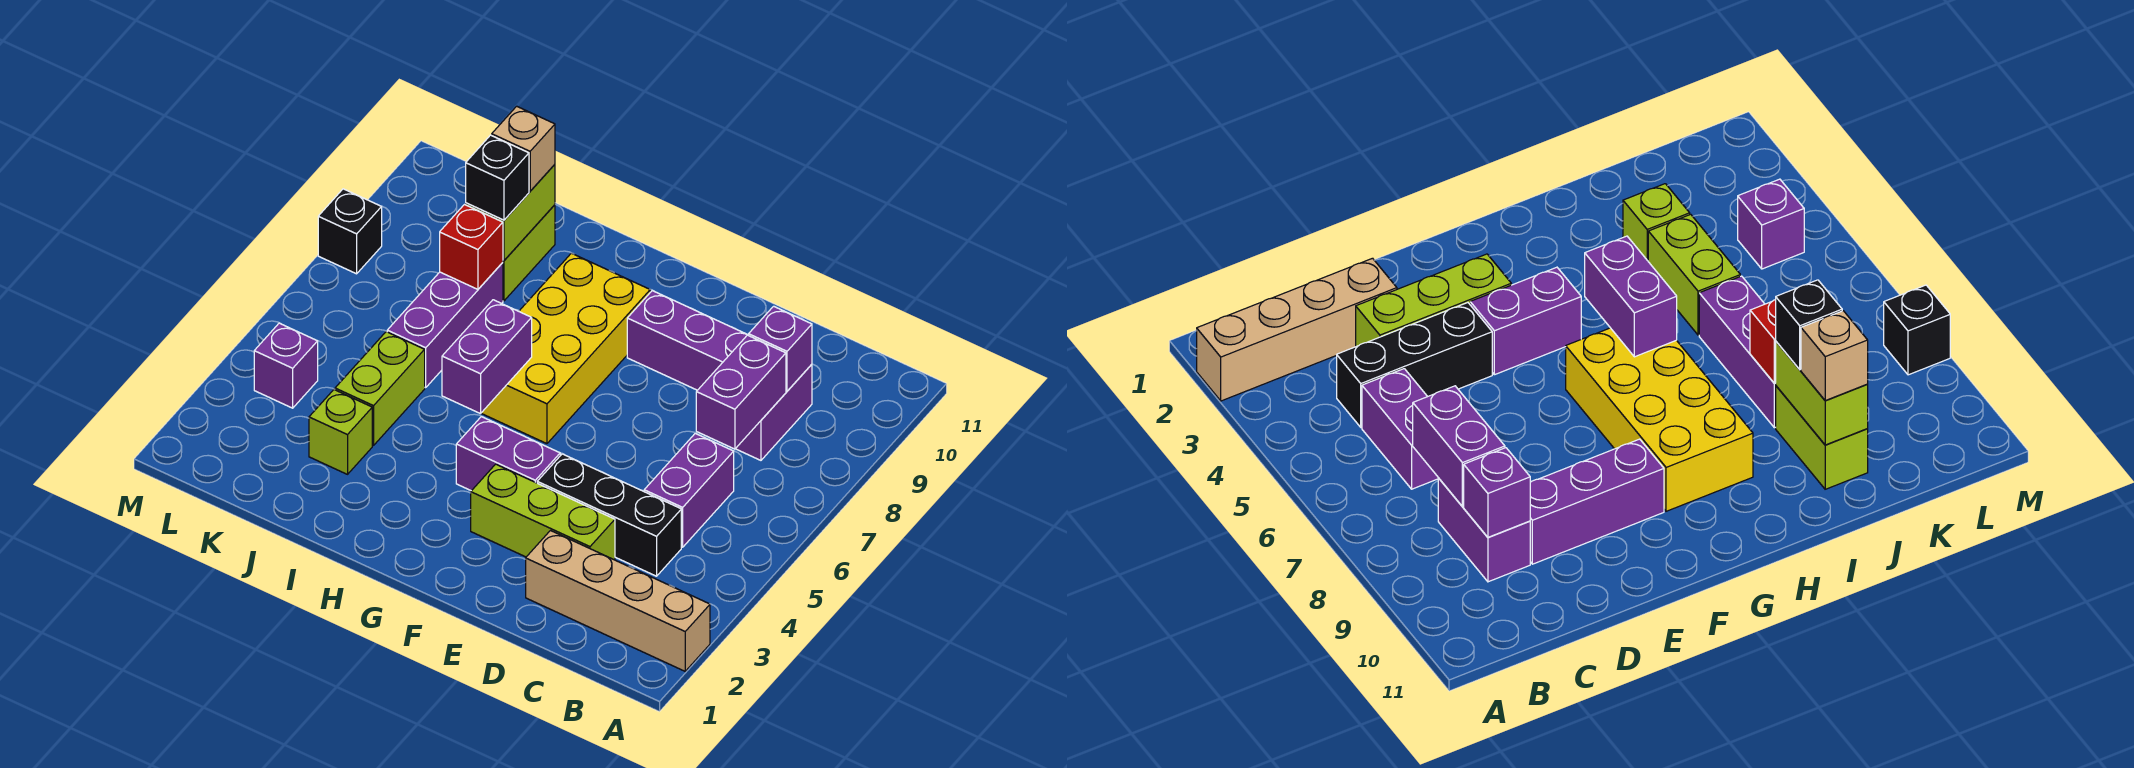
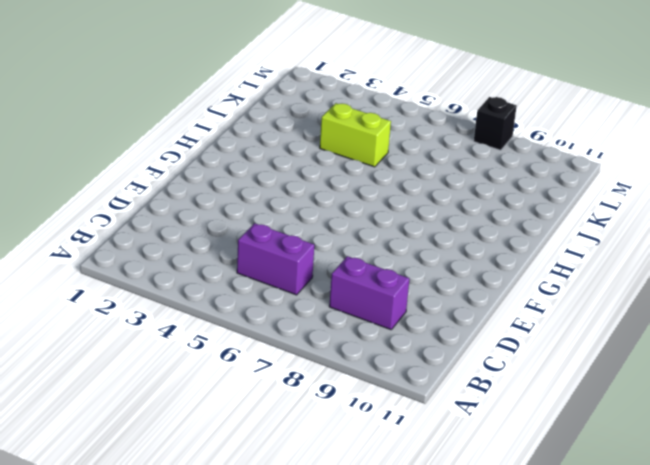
none -> tan brick A2:D2 level 1
none -> black brick C4:E4 level 1
none -> lime brick D3:F3 level 1

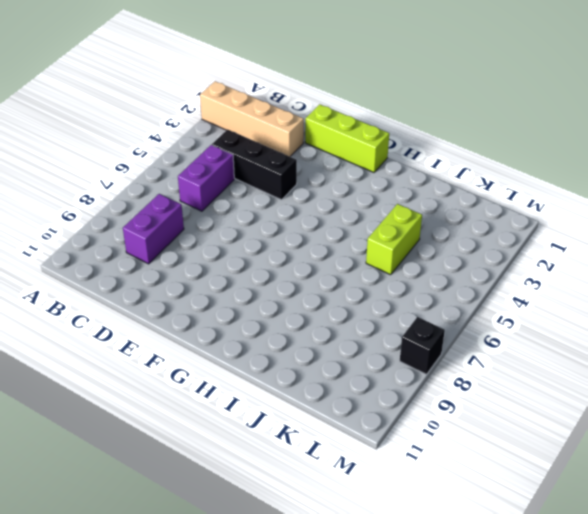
lime brick E1:G1 level 1 -> lime brick D3:F3 level 1
none -> purple brick D9:F9 level 1
none -> purple brick F4:G4 level 1
none -> yellow brick G6:H9 level 1

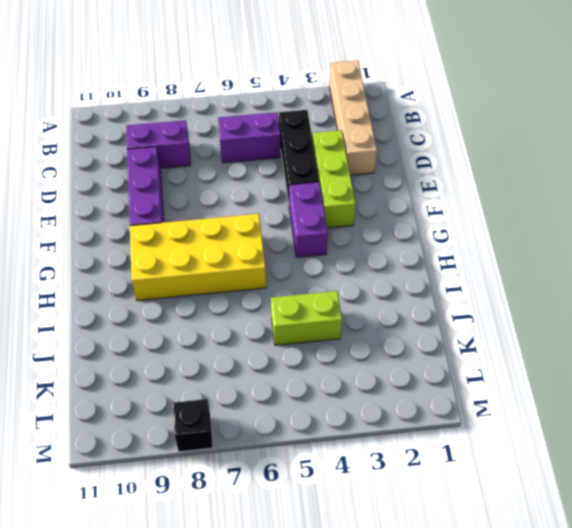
none -> lime brick J3 level 1
none -> purple brick J6:J8 level 1
none -> lime brick J9:J10 level 1

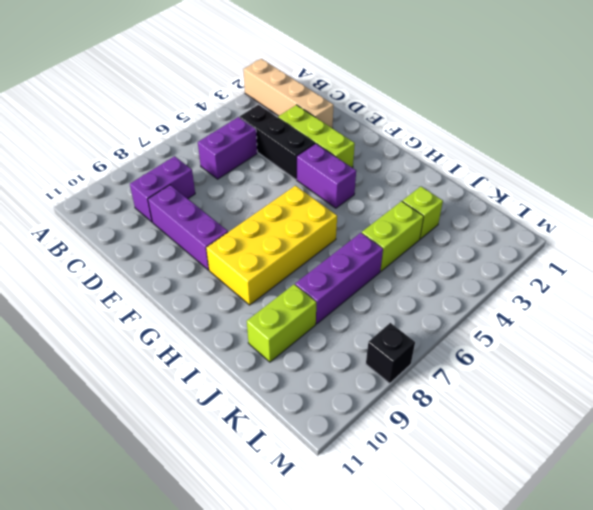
none -> purple brick L4 level 1
none -> purple brick C7:C8 level 2
none -> purple brick C9 level 2

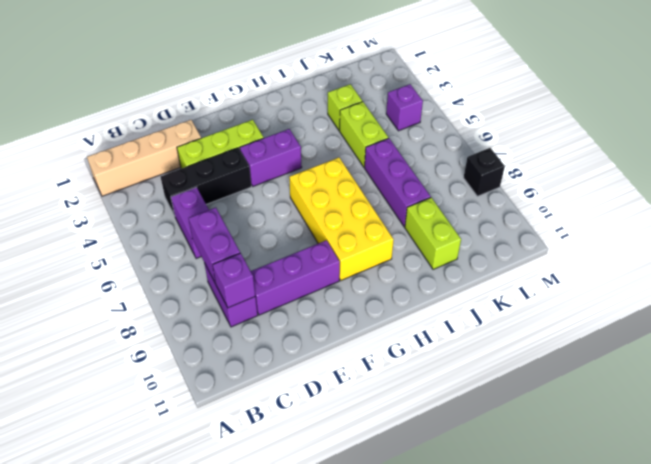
none -> purple brick H5:H6 level 2
none -> red brick J8 level 2
none -> lime brick J9:J10 level 2

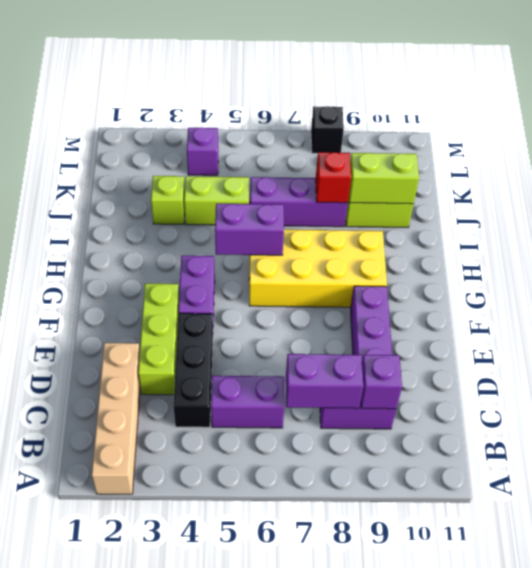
none -> black brick J9 level 3
none -> tan brick J10 level 3

